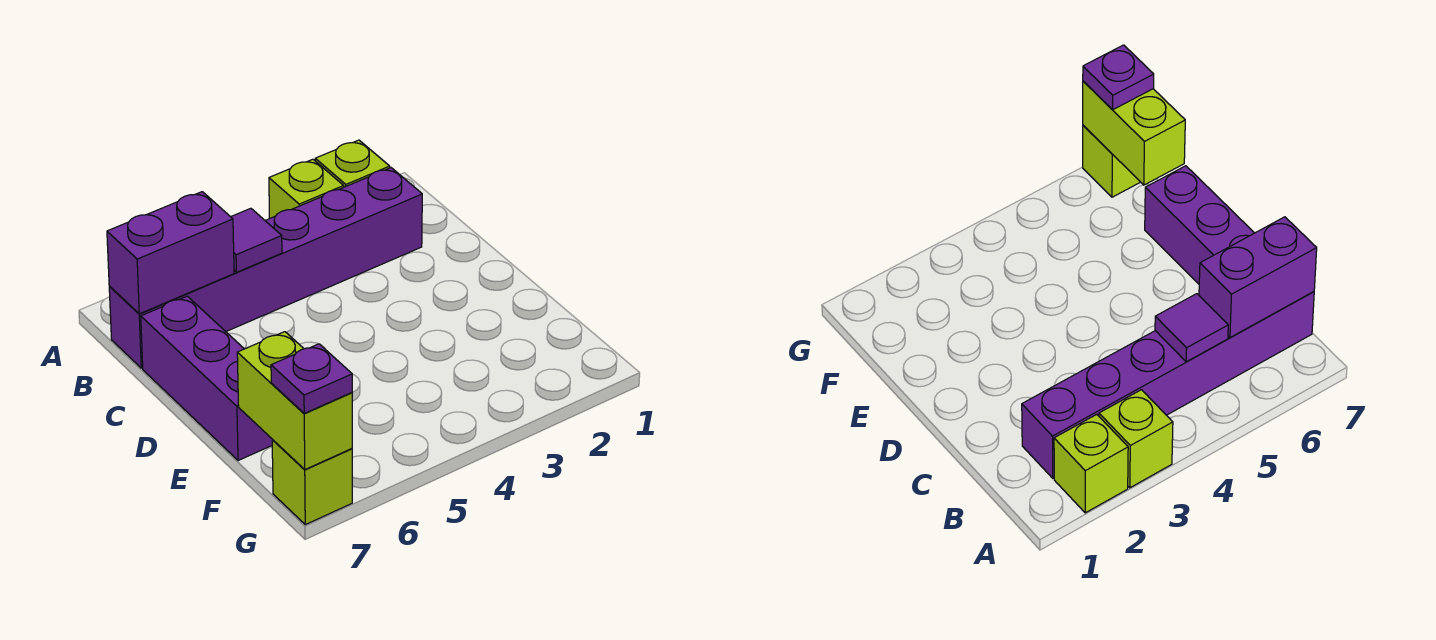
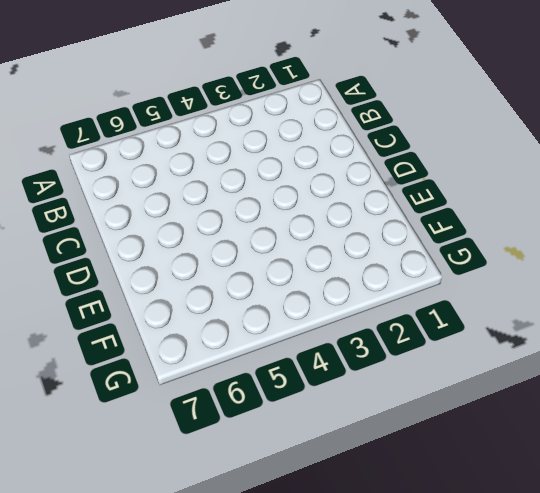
none -> lime brick A2 level 1
none -> lime brick A3 level 1

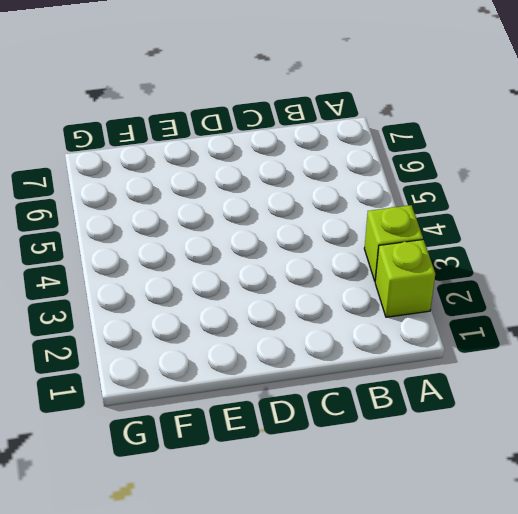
none -> purple brick B2:B7 level 1
none -> purple brick C7:E7 level 1

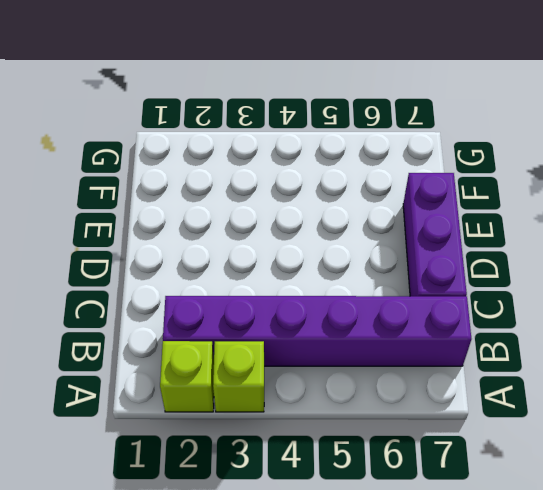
none -> lime brick G7 level 1
none -> purple tile B5 level 2

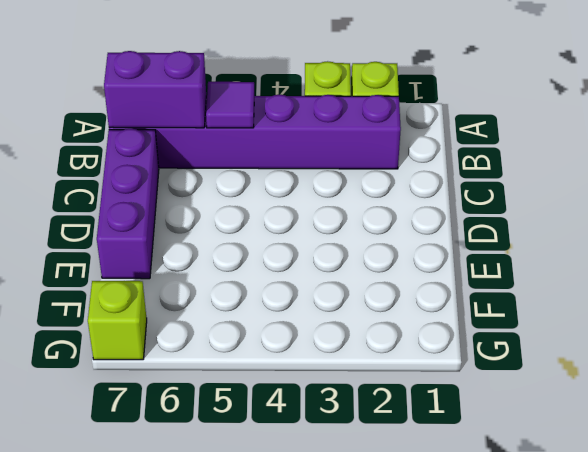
none -> lime brick F7:G7 level 2
none -> purple plate G7 level 3

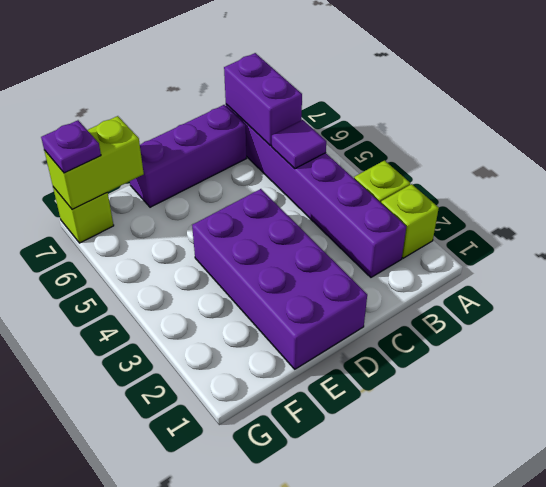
purple brick D1:E4 level 1 -> none

